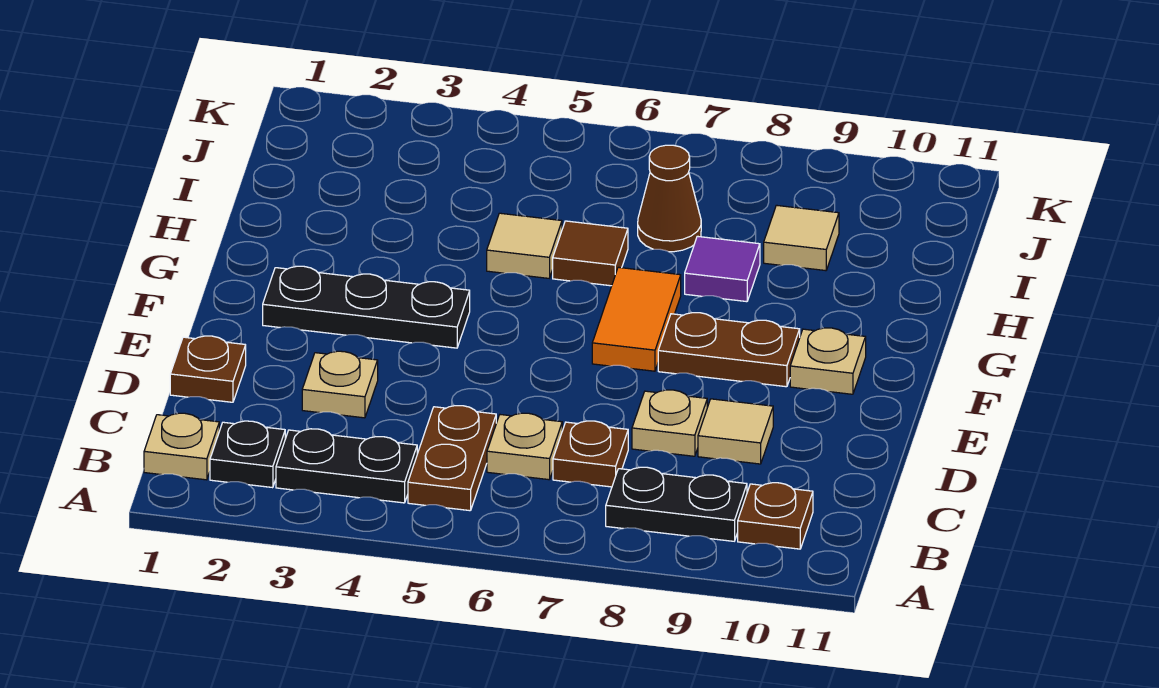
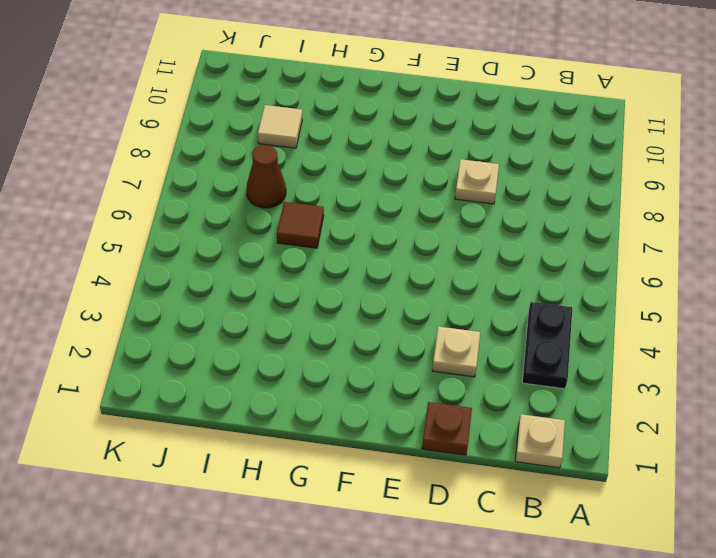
none -> black plate B2 level 1
none -> brown plate B5:C5 level 1
none -> black plate B8:B9 level 1

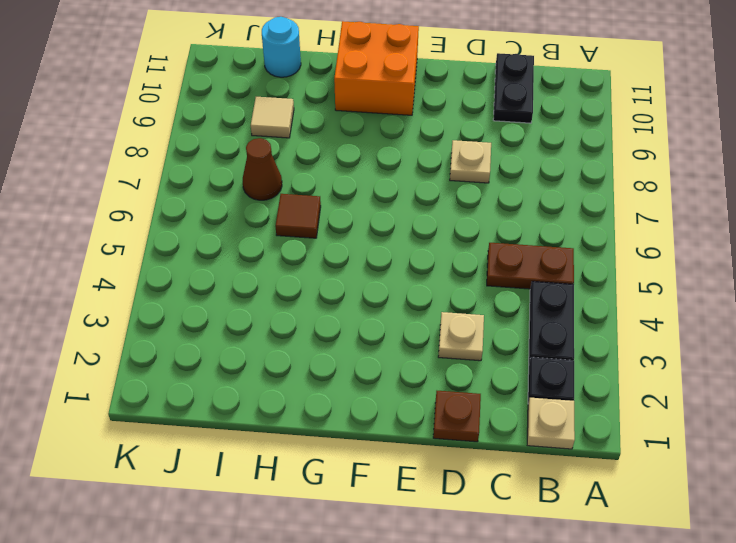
black plate C10:C11 level 1 -> black plate B8:B9 level 1
orange brick F10:G11 level 1 -> tan plate F10 level 1
cyan round brick I11 level 1 -> none
none -> brown plate B10 level 1
none -> tan plate C6 level 1
none -> brown plate C7 level 1

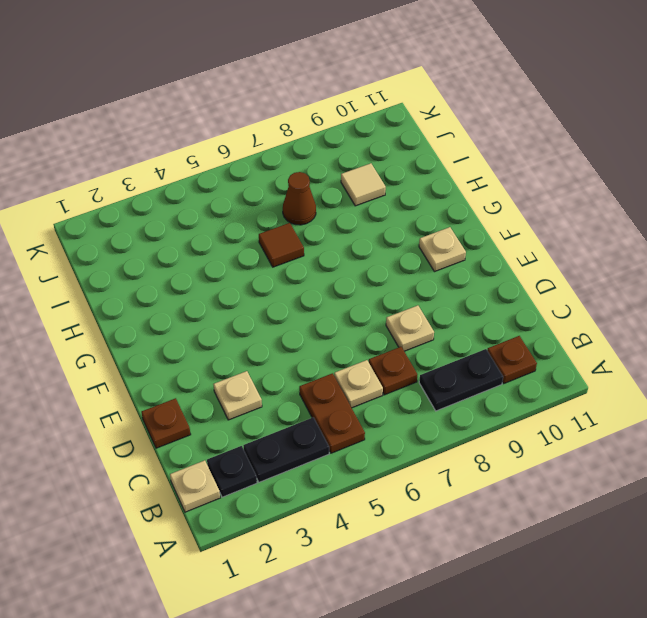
none -> tan tile D9 level 1
none -> black plate F2:F4 level 1
none -> orange tile F7:G7 level 1

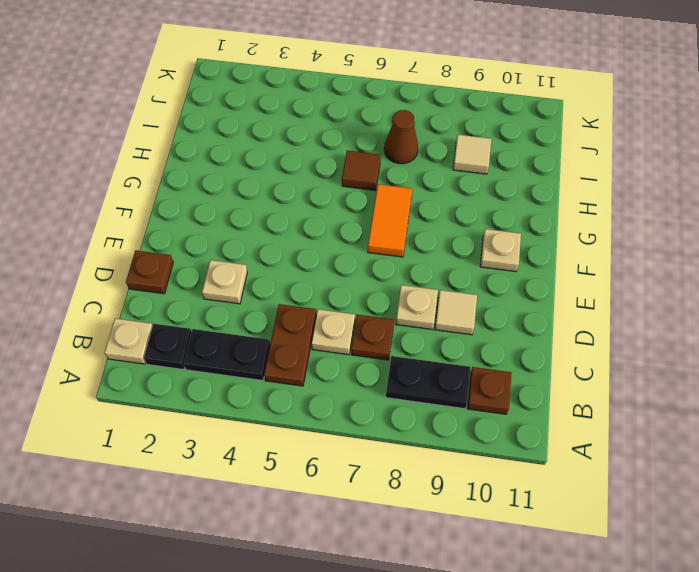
none -> black plate F2:F4 level 1
none -> brown plate F8:F9 level 1
none -> tan tile H5 level 1

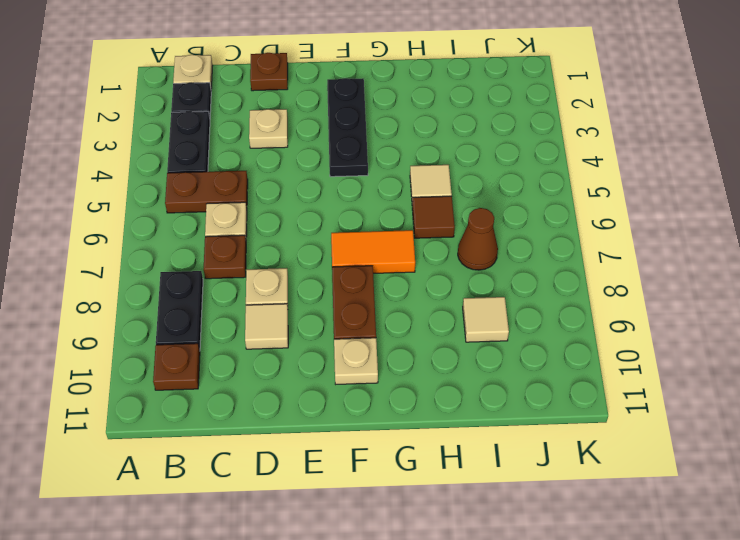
none -> purple tile H8 level 1

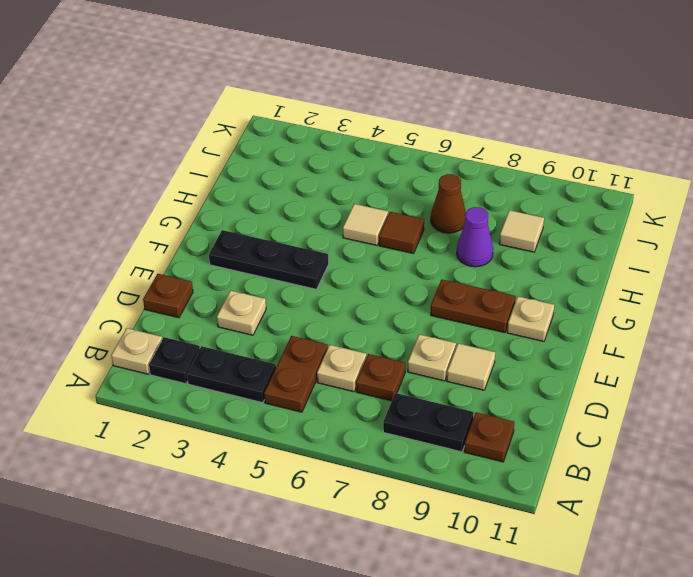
purple cone H8 level 1 -> purple tile H8 level 1
none -> orange tile F7:G7 level 1

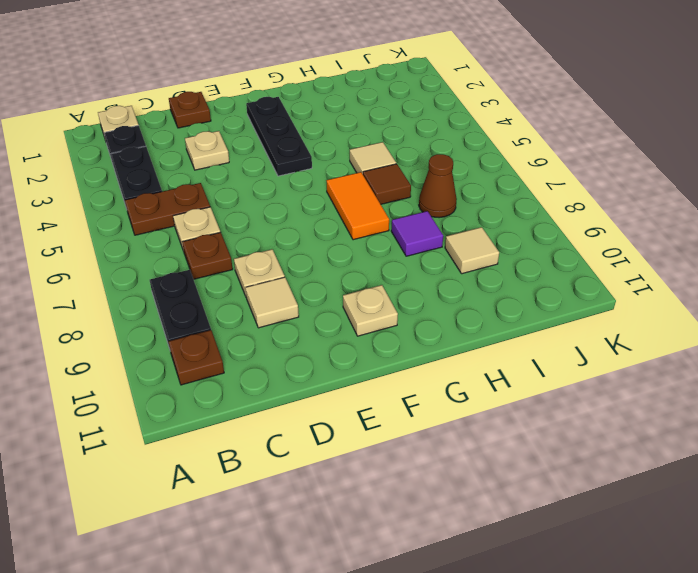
orange tile G6:G7 level 1 -> orange tile F7:G7 level 1
none -> brown plate F8:F9 level 1

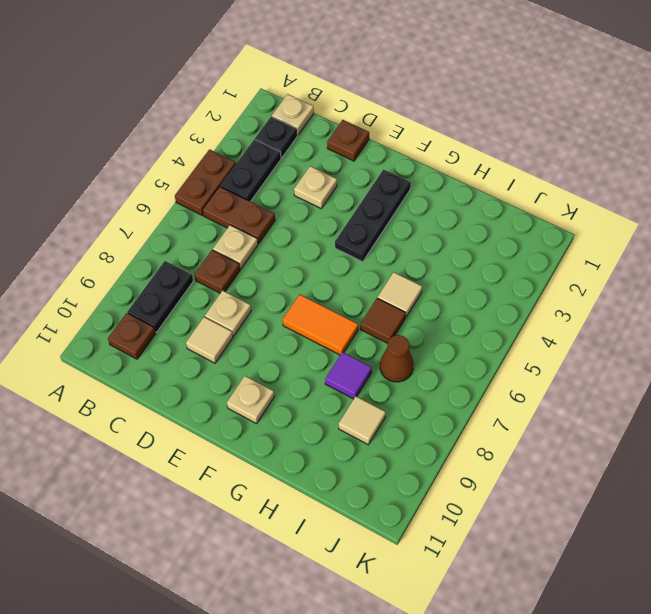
brown plate A4:A5 level 1 -> brown plate F8:F9 level 1

